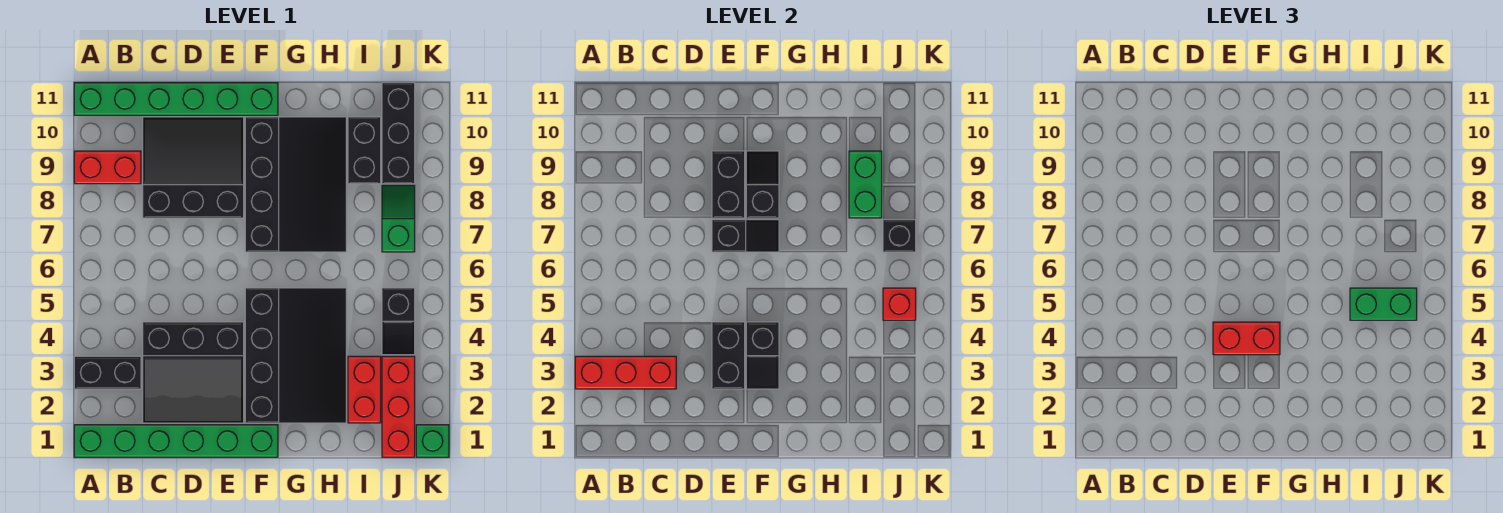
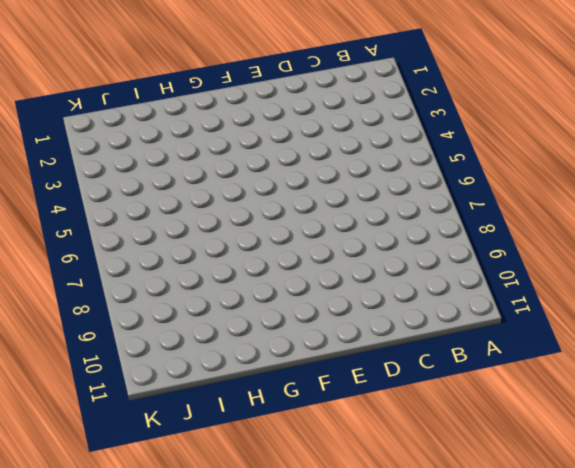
none -> green brick A1:F1 level 1
none -> black brick A3:B3 level 1
none -> red brick A9:B9 level 1

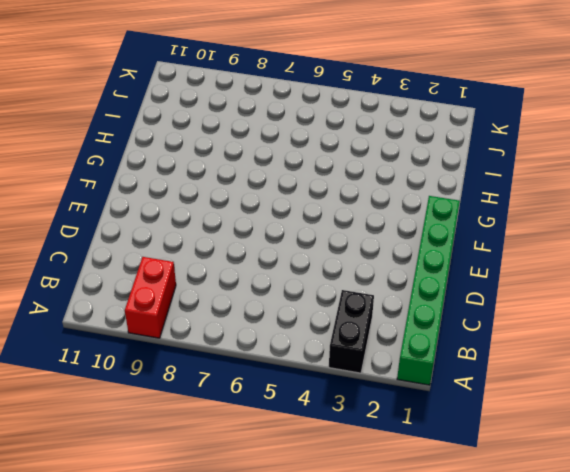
none -> green brick A11:F11 level 1
none -> black slope C2:E4 level 1 top 4
none -> black slope C8:E10 level 1 top 8

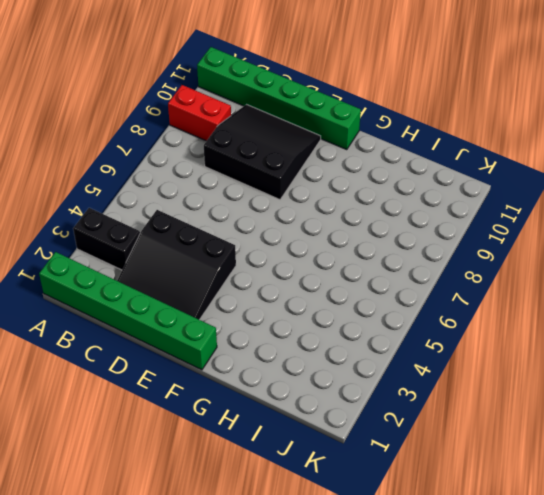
none -> black slope F2:H5 level 1 top F
none -> black slope F7:H10 level 1 top F
none -> red brick I2:I3 level 1

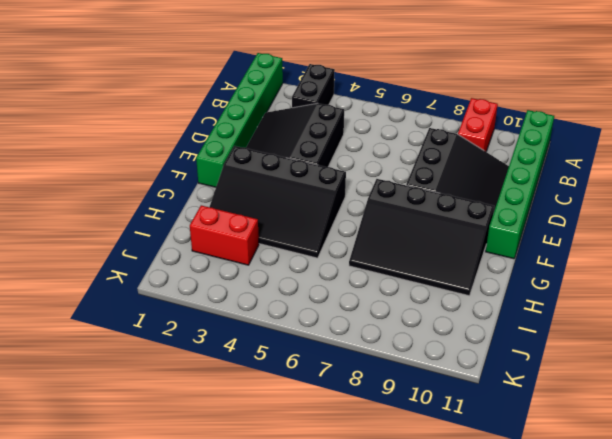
none -> black brick I9:I10 level 1
none -> red brick J1:J3 level 1
none -> black slope J4:J5 level 1 top 5

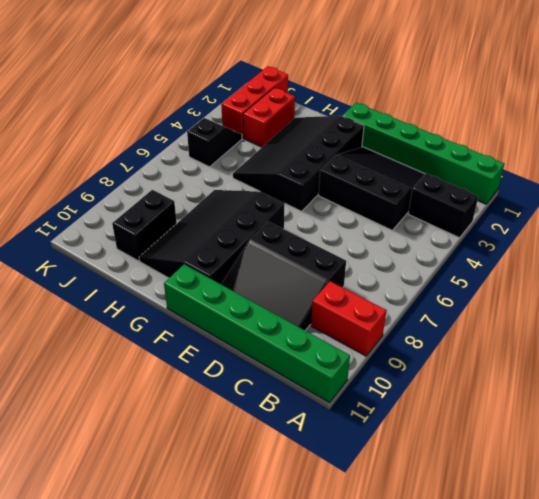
none -> green slope J7:J8 level 1 top 7
none -> black brick J9:J11 level 1
none -> green brick K1 level 1

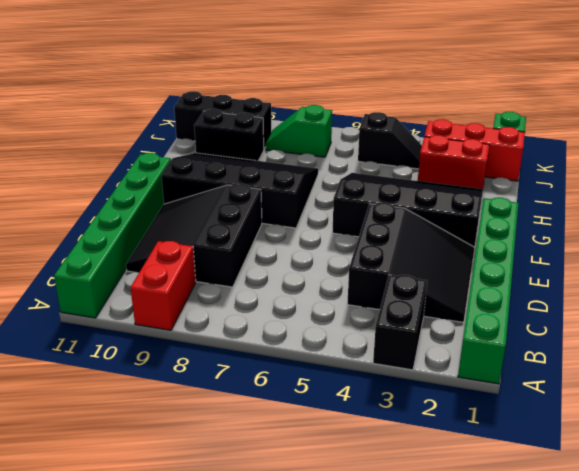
none -> red brick A3:C3 level 2
none -> black brick E3:E4 level 2
none -> black slope E7:F7 level 2 top E

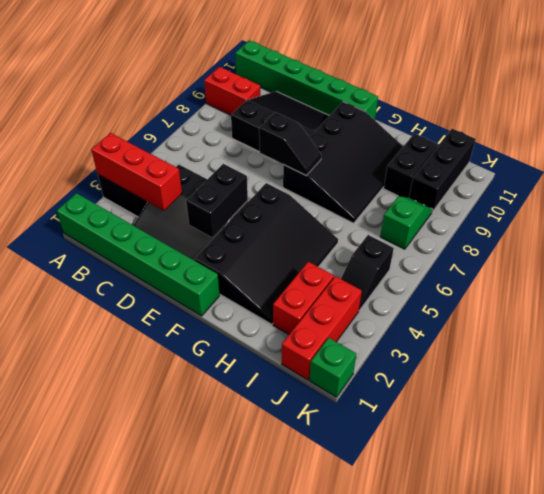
none -> black brick E8:E9 level 2
none -> black slope F3:F4 level 2 top 4
none -> black slope F8:F9 level 2 top 8

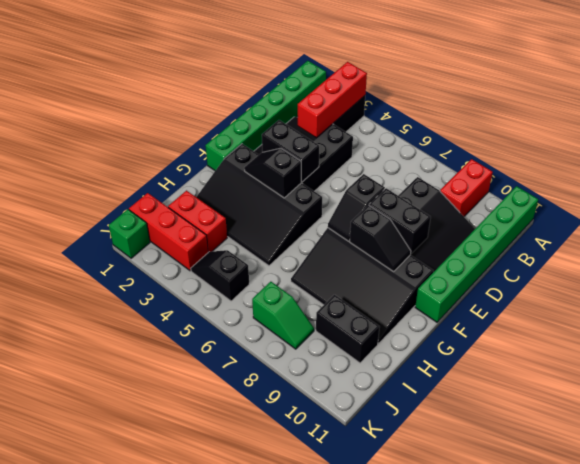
none -> black brick J9:J11 level 1
none -> green brick I8:I9 level 2
none -> red brick J5 level 2

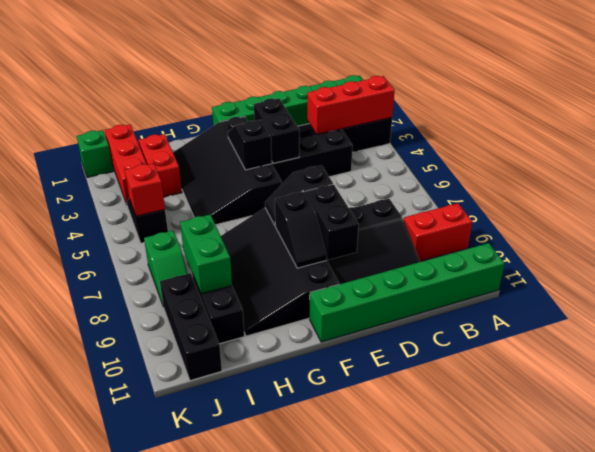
none -> black brick J7 level 2
none -> red brick E4:F4 level 3
none -> green brick I5:J5 level 3

